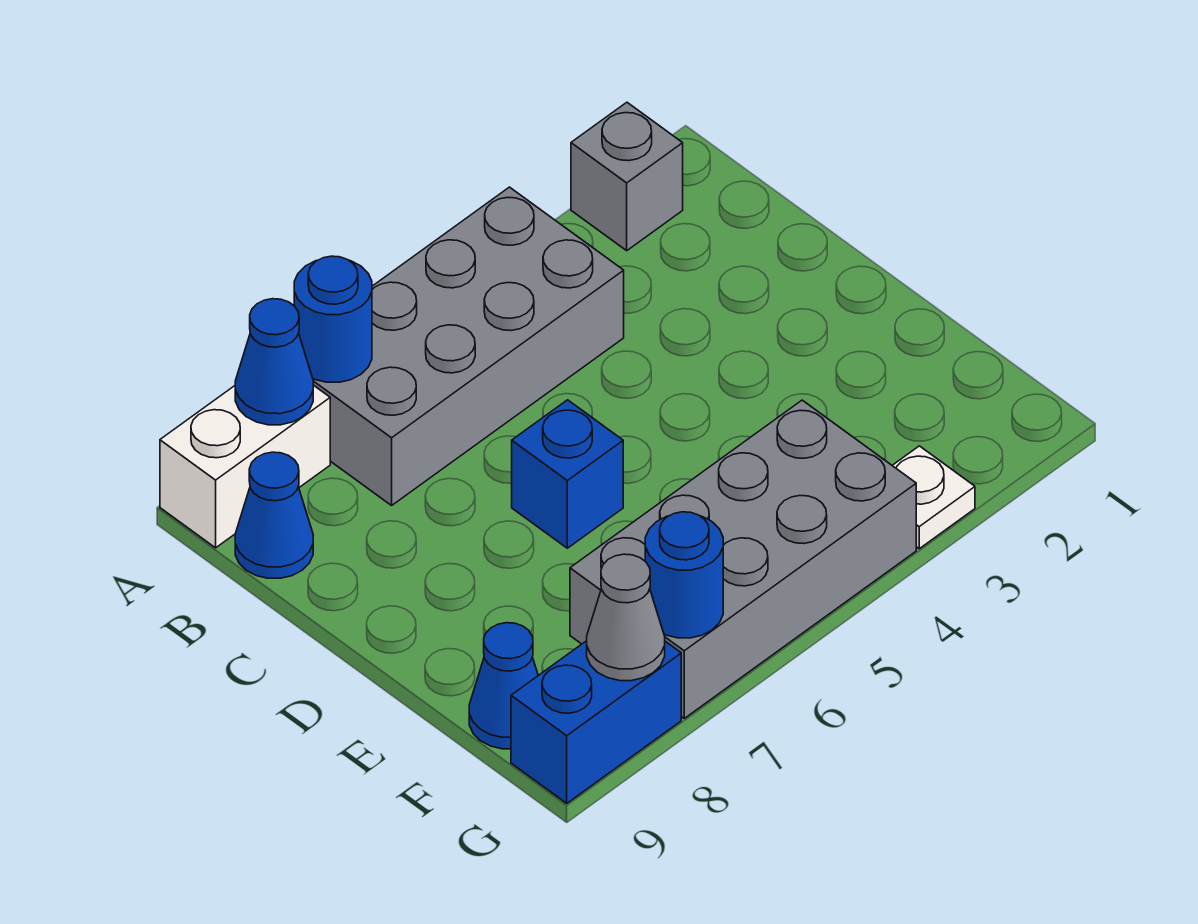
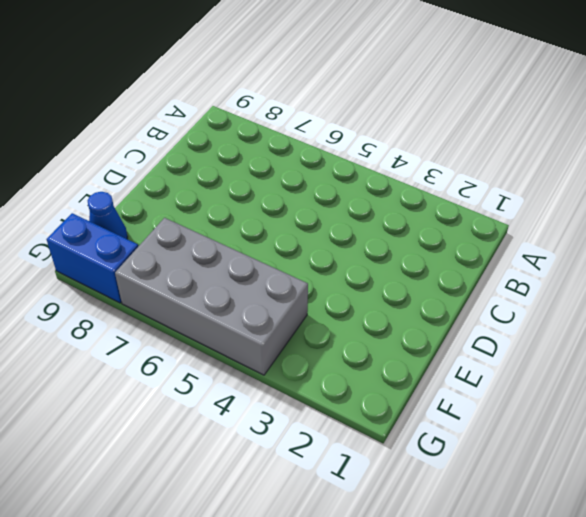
none -> grey brick A2 level 1
none -> grey brick A4:B7 level 1
none -> white brick A8:A9 level 1

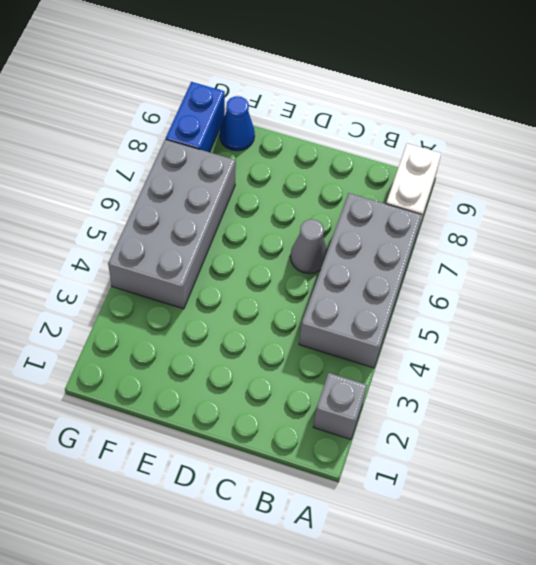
grey cone C6 level 1 -> grey cone G8 level 2
none -> blue cone B9 level 1
none -> blue brick D6 level 1
none -> white plate G3 level 1

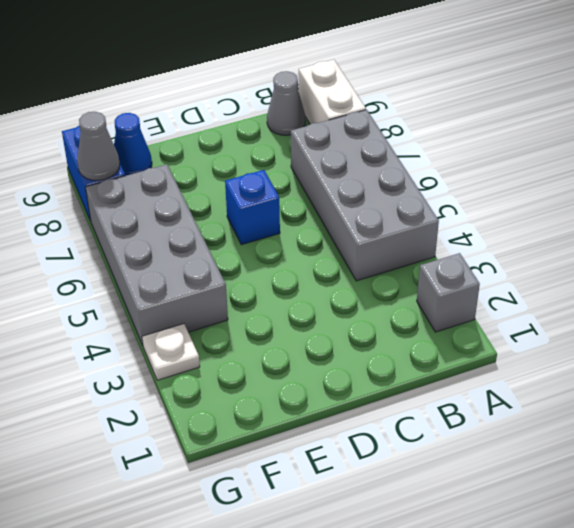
grey cone B9 level 1 -> blue cone B9 level 1
none -> blue round brick A7 level 2
none -> blue cone A8 level 2
none -> blue round brick G7 level 2

